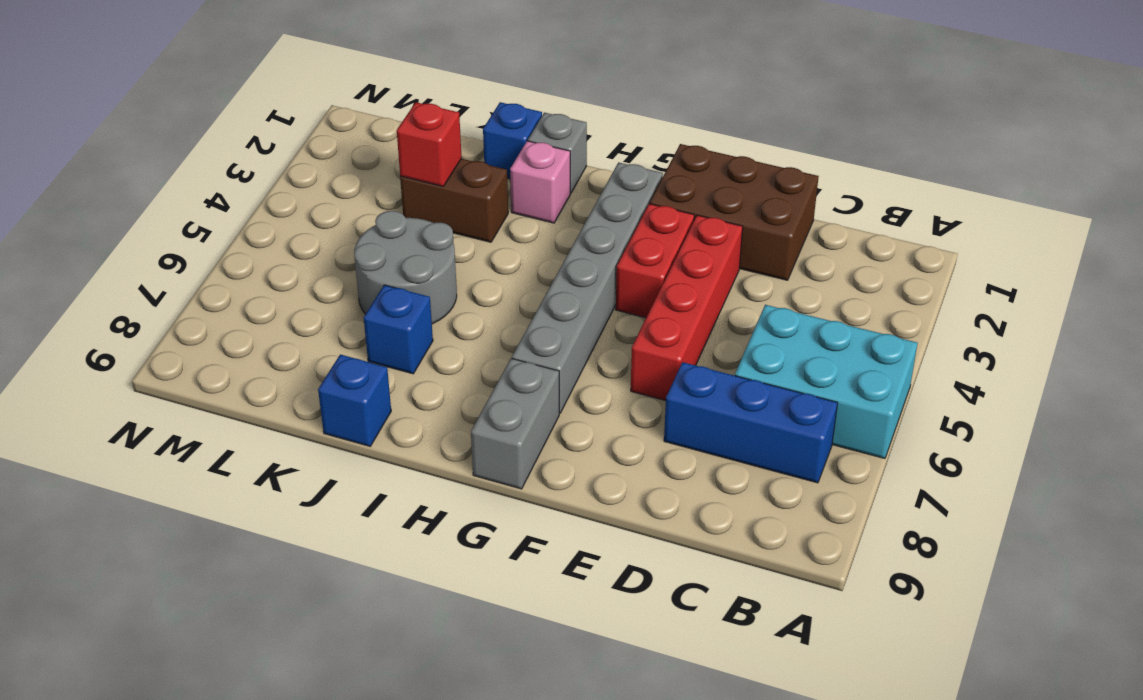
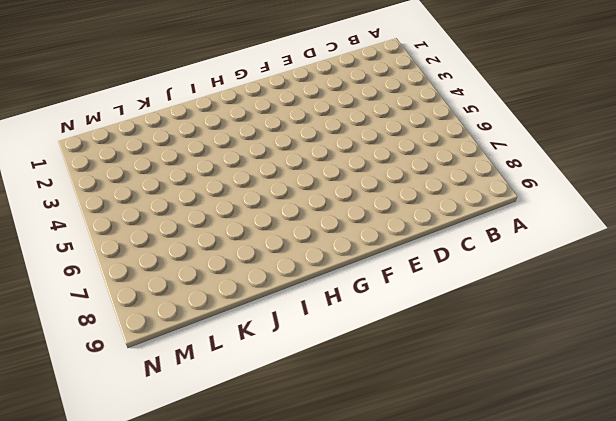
none -> cyan brick A5:C6 level 1
none -> blue brick B7:D7 level 1
none -> brown brick D1:F2 level 1

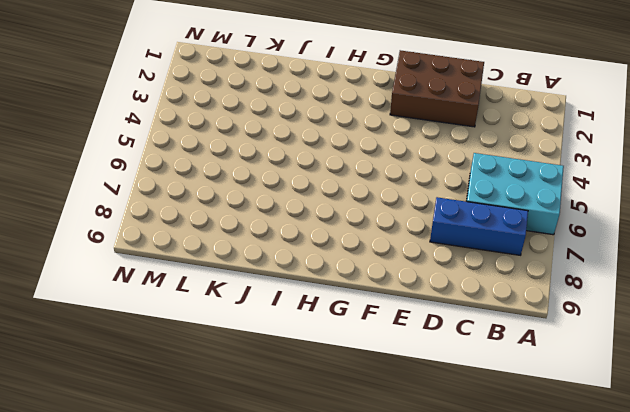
none -> red brick E3:E6 level 1
none -> red brick F3:F4 level 1
none -> grey brick G2:G7 level 1

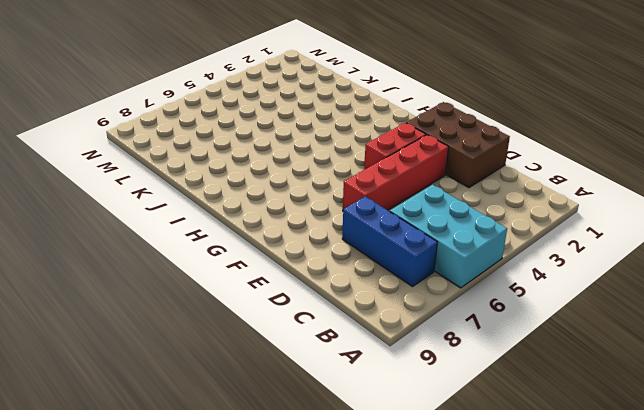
none -> grey brick G2:G7 level 1
none -> grey brick G8:G9 level 1
none -> grey brick I1 level 1

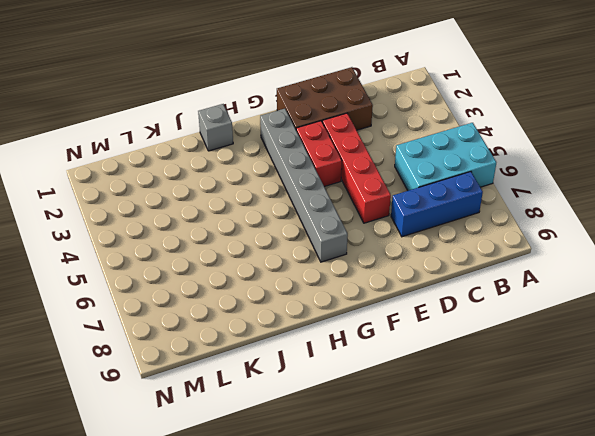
none -> grey brick G8:G9 level 1
none -> pink brick I2 level 1
none -> blue brick J1 level 1

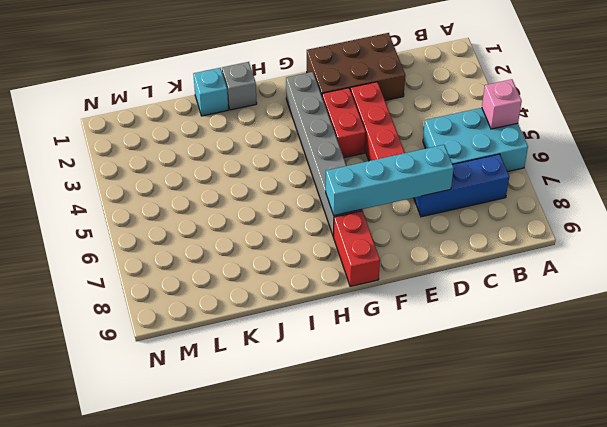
pink brick A5 level 2 -> pink brick I2 level 1
cyan brick D7:G7 level 2 -> none
red brick G8:G9 level 1 -> grey brick G8:G9 level 1
cyan brick J1 level 1 -> blue brick J1 level 1
none -> brown brick J3:K3 level 1
none -> grey round brick J5:K6 level 1
none -> blue brick J7 level 1

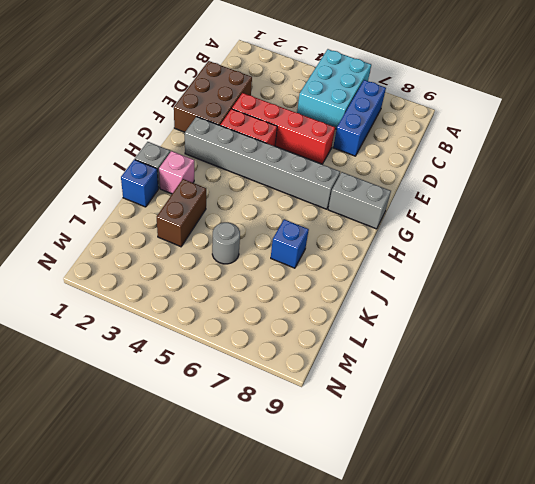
grey round brick K5 level 1 -> grey round brick J5:K6 level 1
none -> blue brick J9 level 1
none -> red brick K3 level 2

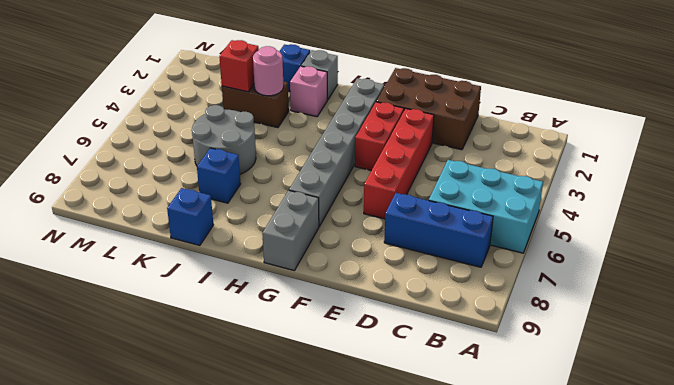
pink round brick J3 level 2 -> none

